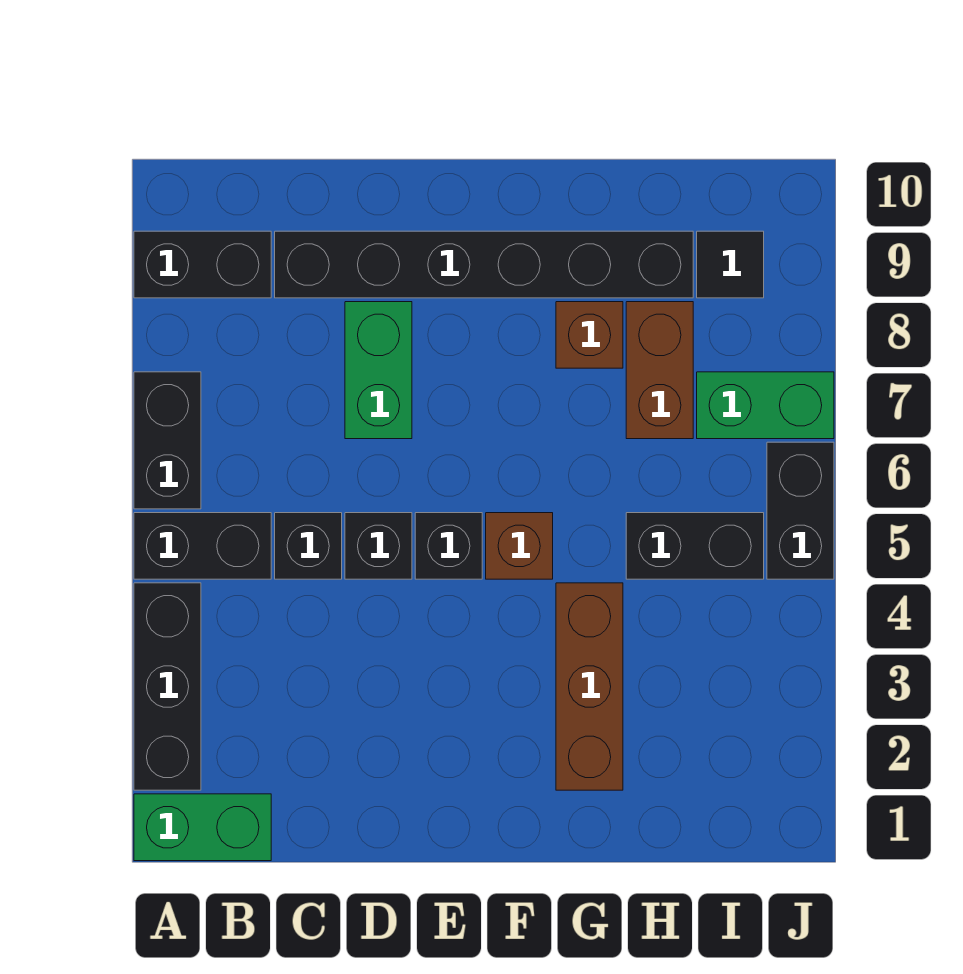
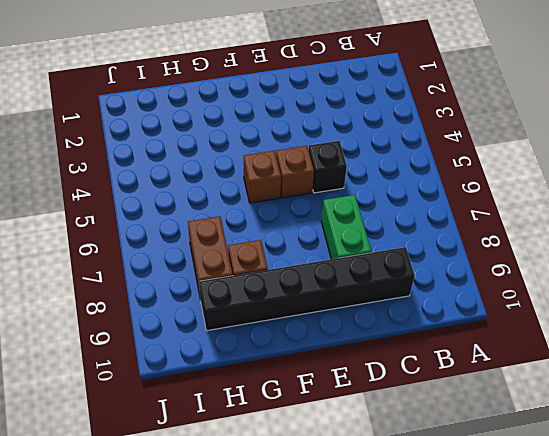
brown brick E5 level 1 -> black brick E5 level 1
none -> green brick A1:B1 level 1
none -> black brick A2:A4 level 1
none -> black brick A5:B5 level 1

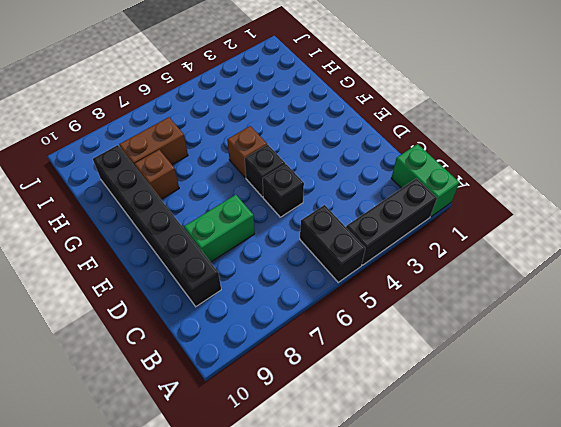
none -> black brick A6:A7 level 1
none -> black brick A9:B9 level 1
none -> black brick C5 level 1

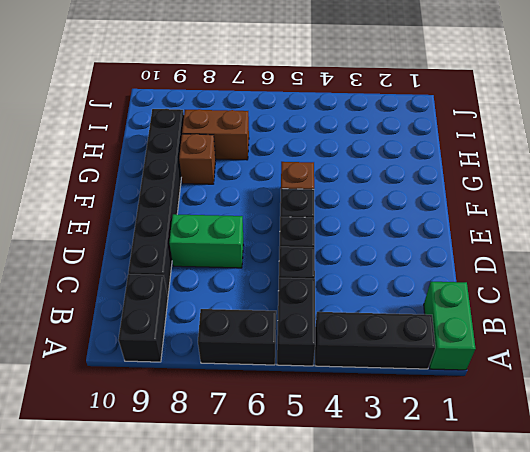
none -> brown brick G2:G4 level 1
none -> black brick H5:I5 level 1
none -> green brick I7:J7 level 1

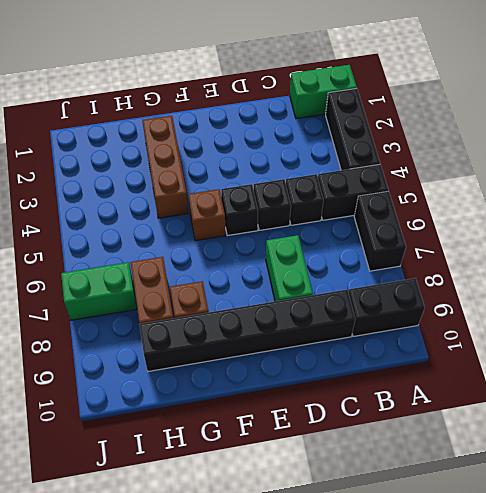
none -> black brick H5:I5 level 1
none -> black tile I9 level 1
none -> black brick J5:J6 level 1

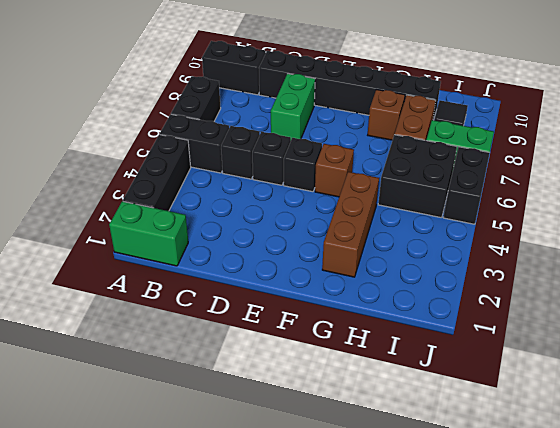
black brick H5:I6 level 1 -> black brick H5:I5 level 1

